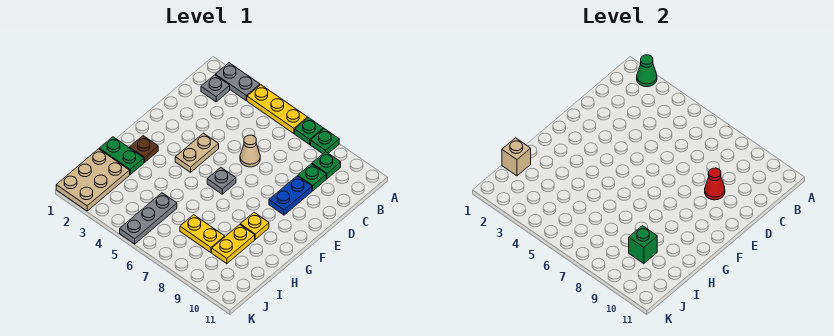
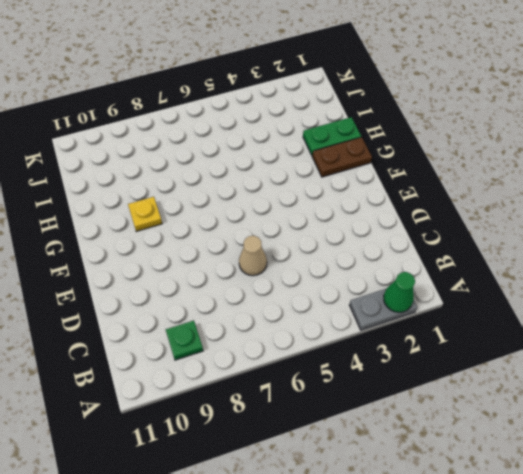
brown plate G1:G2 level 1 -> brown plate G2 level 1
none -> yellow plate A4:A6 level 1
none -> green plate A7 level 1
none -> green plate A8 level 1

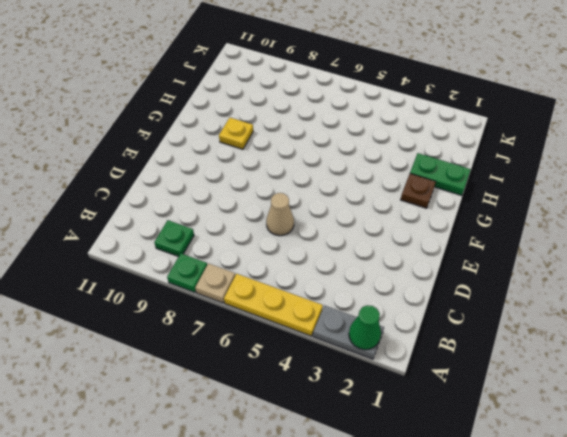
tan plate A7 level 1 -> green plate A7 level 1
none -> grey plate B2 level 1
none -> green plate C9 level 1
none -> blue plate D9:E9 level 1

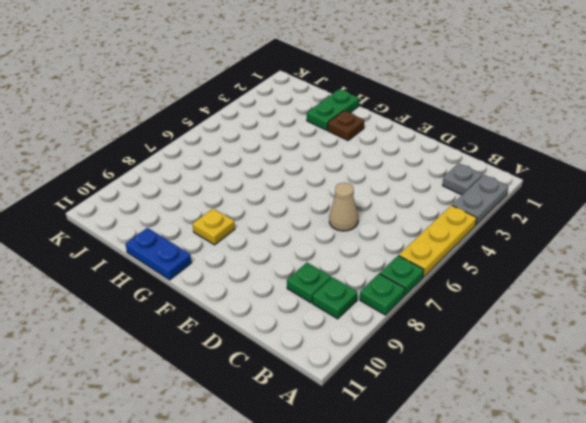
blue plate G11:H11 level 1 -> blue plate D9:E9 level 1
none -> tan plate E4:F4 level 1
none -> grey plate F6 level 1
none -> yellow plate H9:I9 level 1

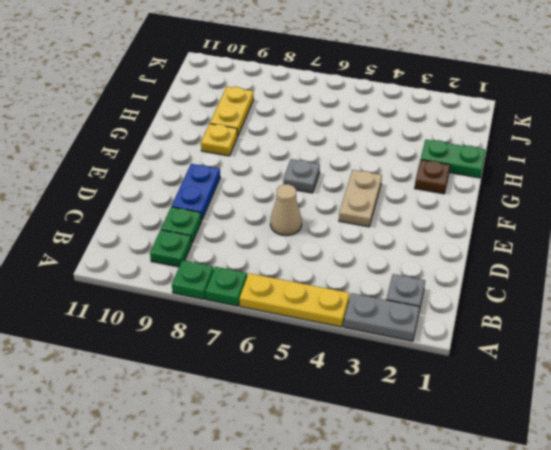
none -> tan plate I1:K2 level 1
none -> grey plate I5:K5 level 1
none -> yellow plate I7:I8 level 1

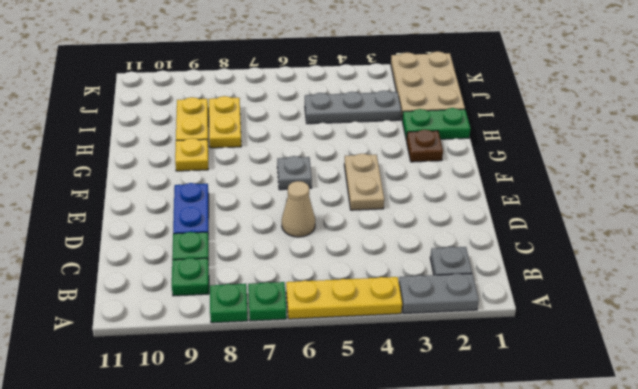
yellow plate H8:I8 level 1 -> yellow plate I7:I8 level 1
grey plate I3:I5 level 1 -> grey plate I5:K5 level 1
none -> green cone A2 level 2
none -> red cone D9 level 2
none -> tan brick I1 level 2

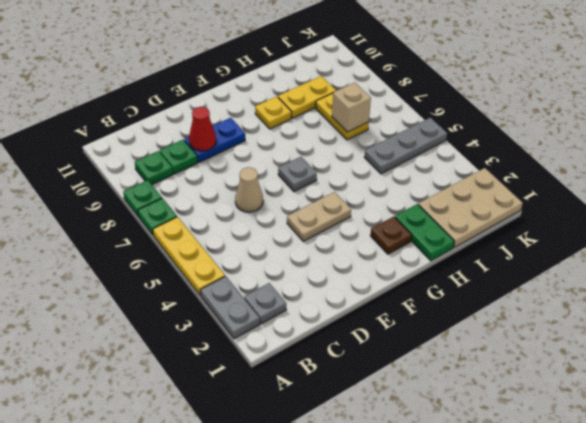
tan brick I7 level 2 -> tan brick I1 level 2
none -> green cone A2 level 2
none -> green brick I9 level 2

